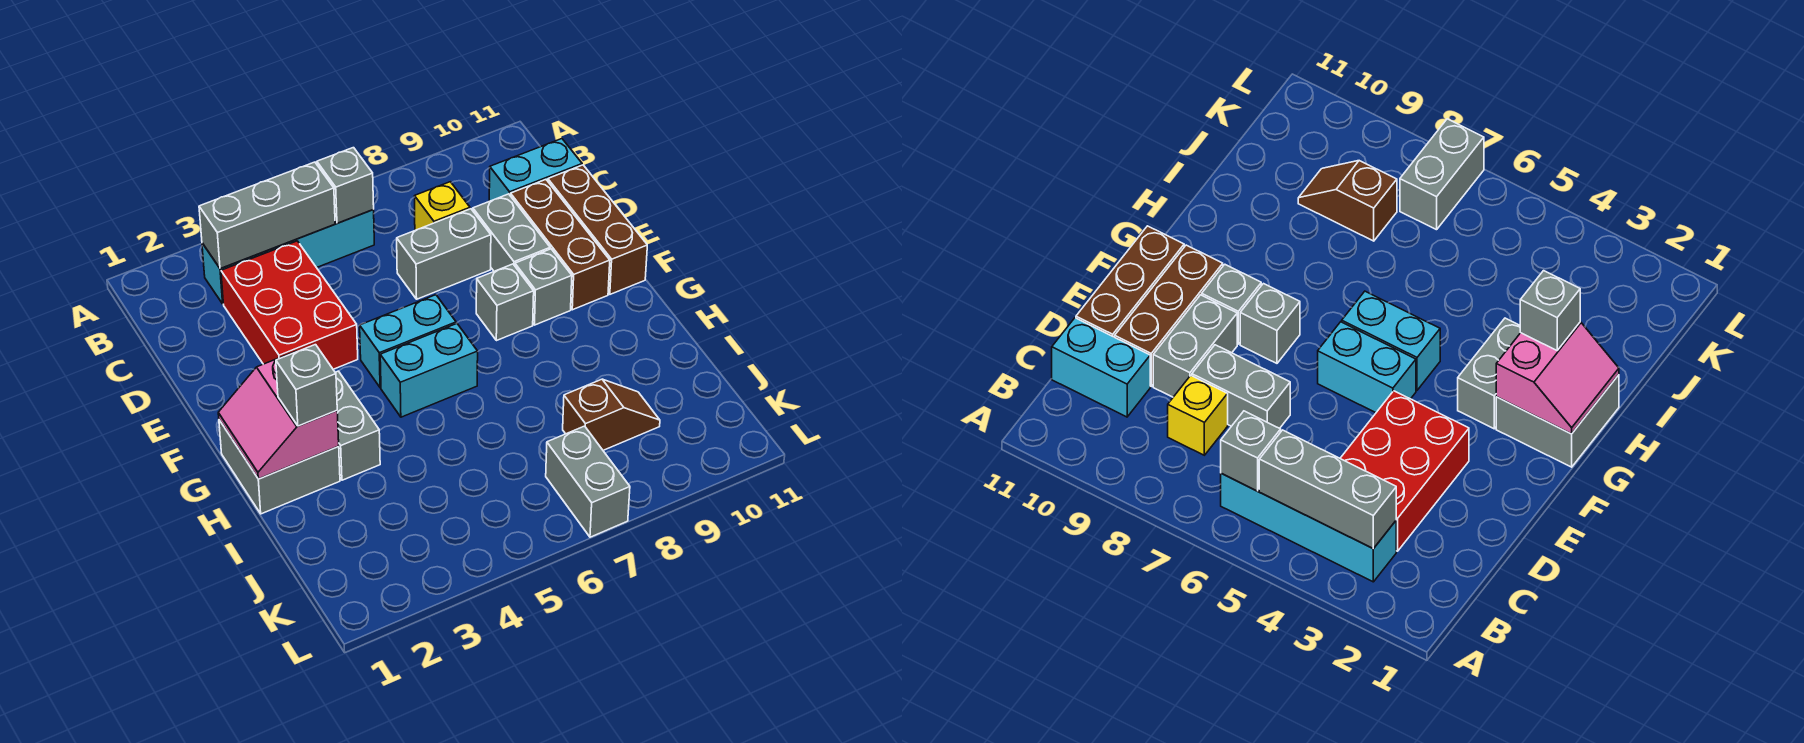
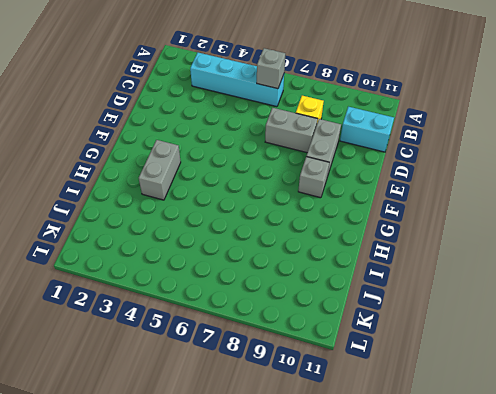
none -> red brick C3:E4 level 1
none -> brown brick D10:F10 level 1
none -> brown brick D11:F11 level 1

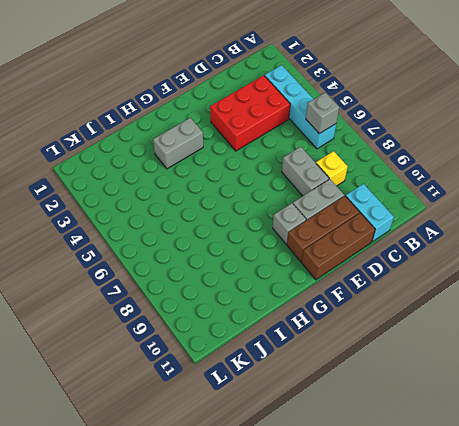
none -> cyan brick F5:F6 level 1
none -> grey brick F8 level 1
none -> grey brick G1:H2 level 1

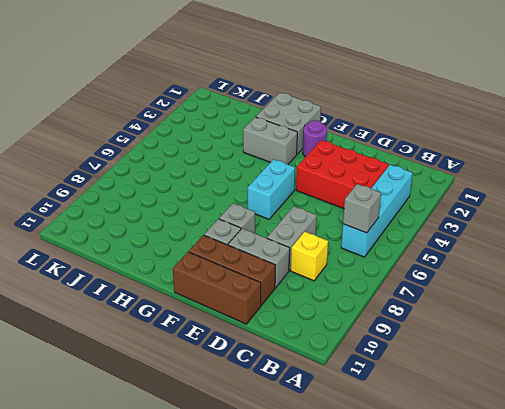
purple round brick F2 level 1 -> none
none -> cyan brick C10:C11 level 1
none -> cyan brick G5:G6 level 1
none -> brown slope J8:J9 level 1 top 8

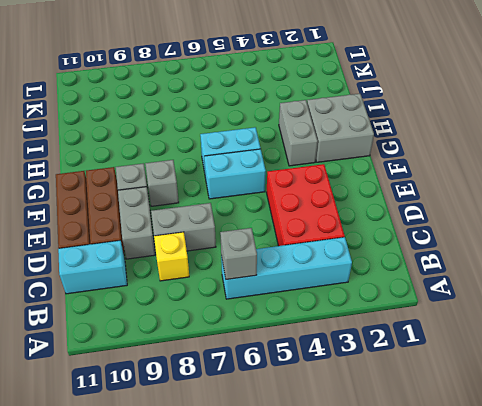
none -> brown slope J8:J9 level 1 top 8
none -> grey brick K7:L7 level 1
none -> grey brick B3:B5 level 2

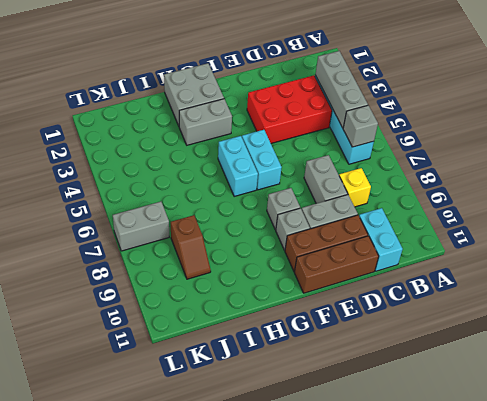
none -> pink slope G1:H2 level 2 top 2
none -> grey brick H2 level 3

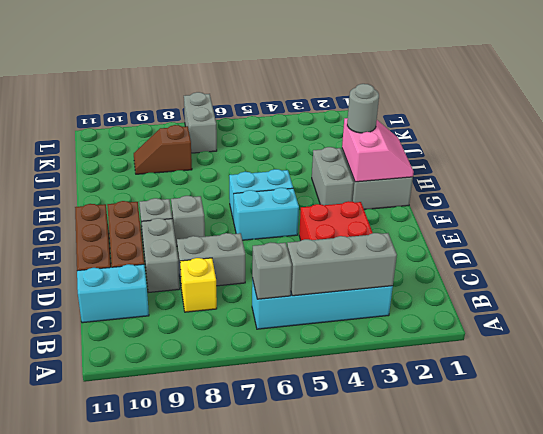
grey round brick H2 level 3 -> grey brick H2 level 3

